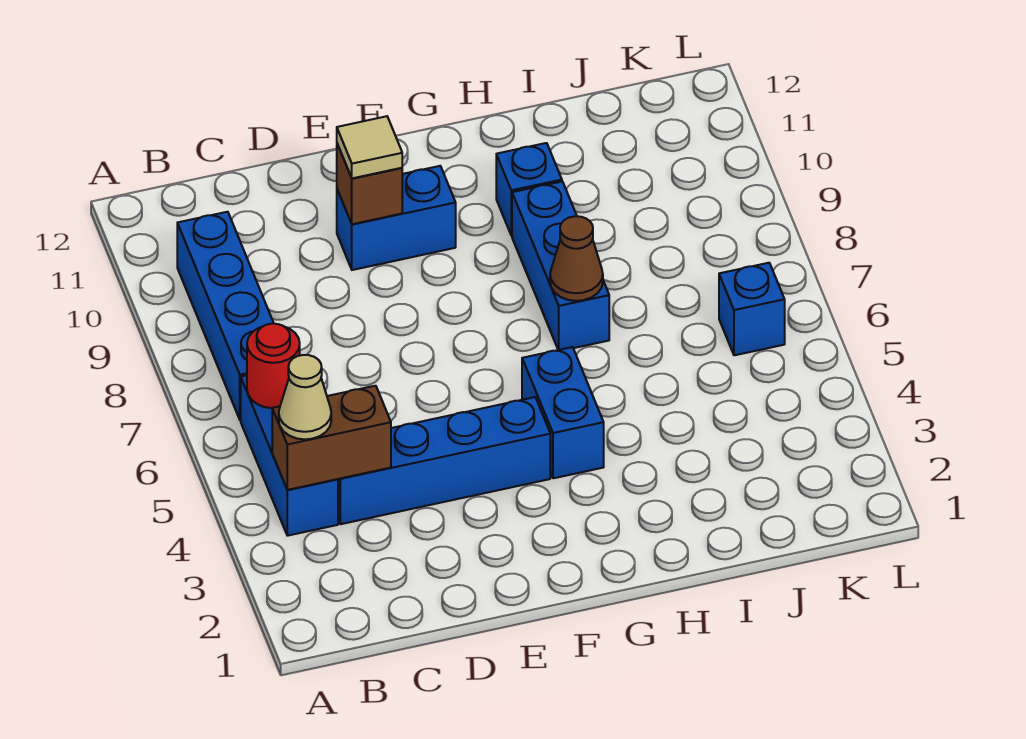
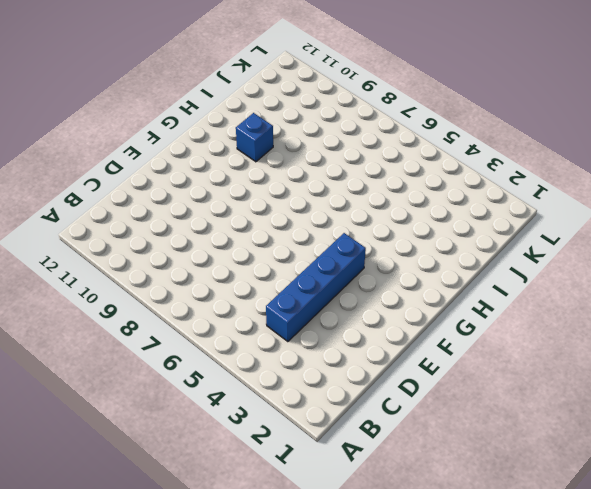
none -> blue brick B4:B6 level 1
none -> blue brick B7:B10 level 1
none -> blue brick E10:F10 level 1

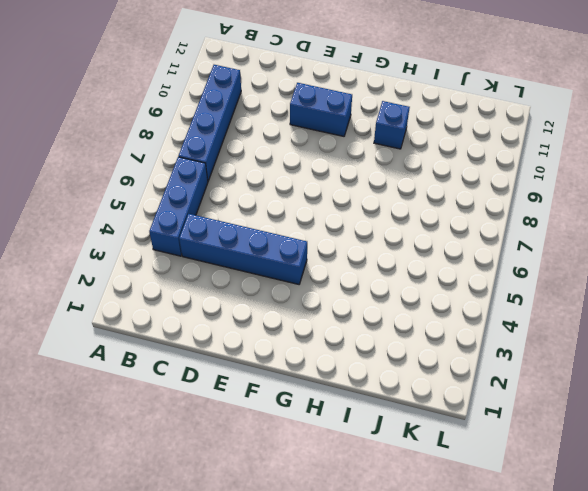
none -> blue brick G4:G5 level 1
none -> blue brick H7:H9 level 1
none -> blue brick K6 level 1

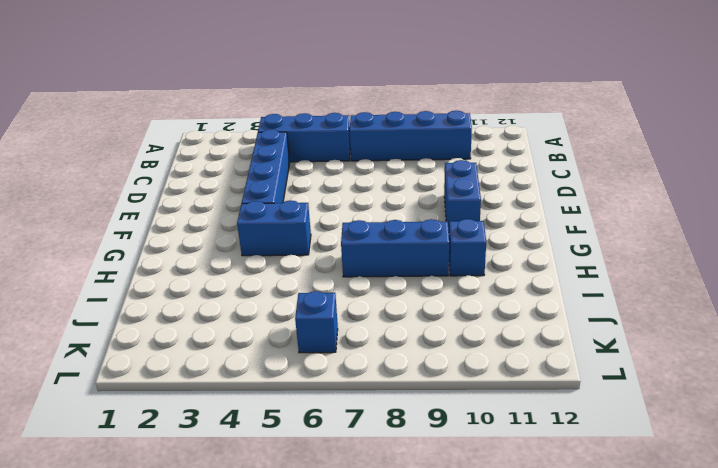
none -> brown brick B4:C4 level 2
none -> red round brick B6 level 2
none -> brown brick E10 level 2

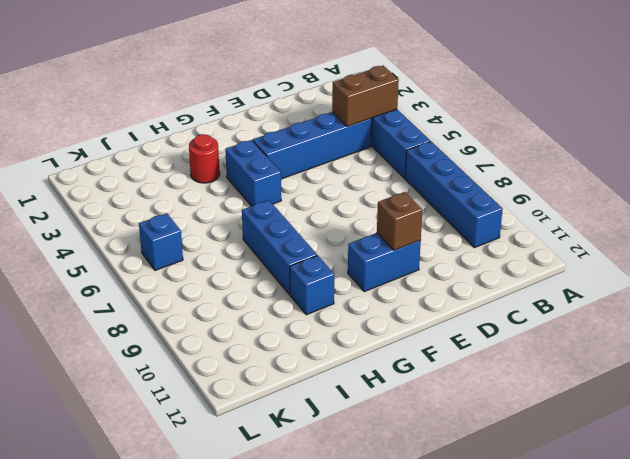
red round brick H3 level 1 -> red round brick B6 level 2
none -> brown cone H7 level 2
none -> tan cone B4 level 3
none -> tan tile E10 level 3

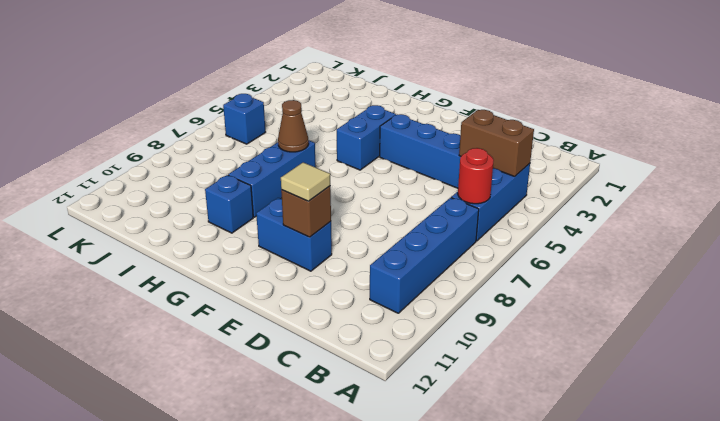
none -> tan cone B4 level 3

